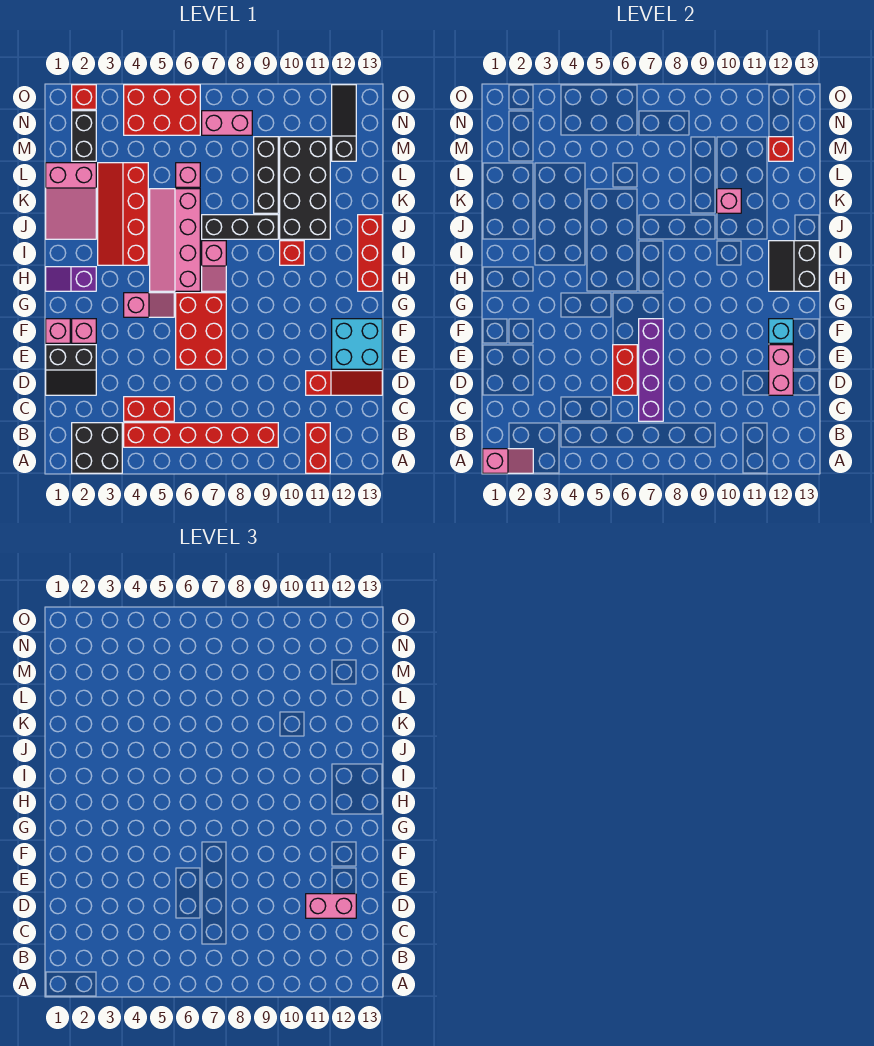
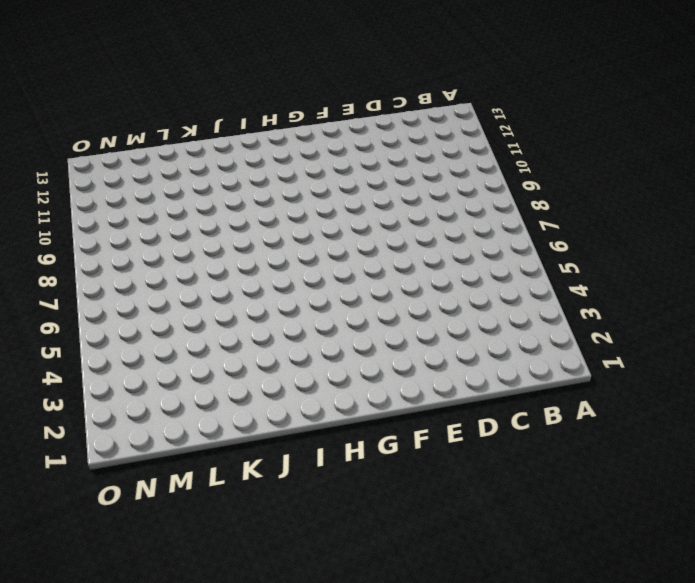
none -> black brick A2:B3 level 1
none -> red brick A11:B11 level 1
none -> red brick B4:B9 level 1
none -> red brick C4:C5 level 1

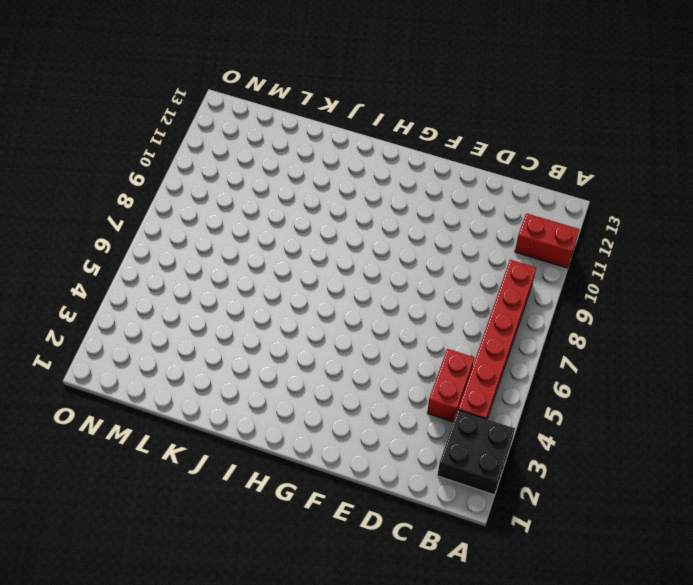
none -> black slope D1:E2 level 1 top E
none -> red slope D11:D13 level 1 top 11
none -> red brick E6:G7 level 1
none -> cyan brick E12:F13 level 1

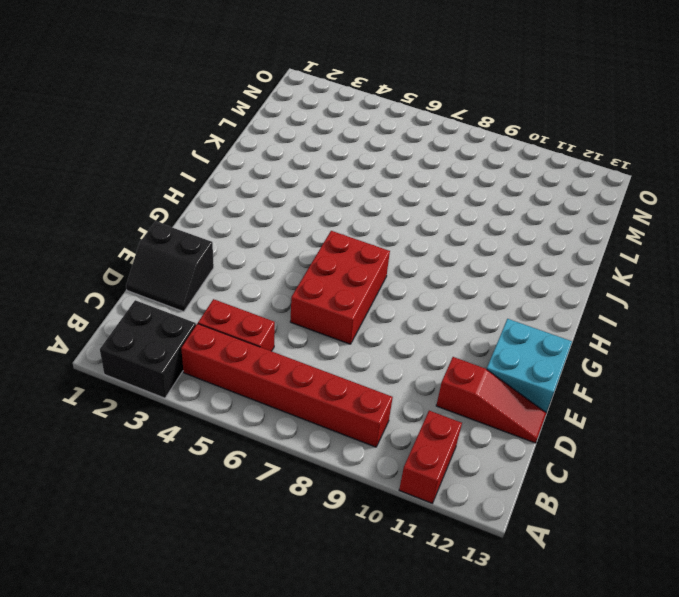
none -> pink brick F1 level 1
none -> pink brick F2 level 1
none -> pink slope G4:G5 level 1 top 4
none -> purple slope H1:H2 level 1 top 2

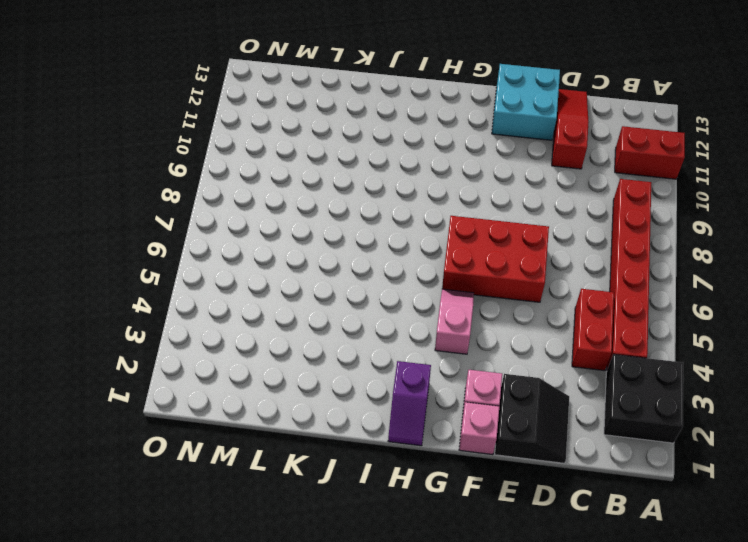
none -> pink slope H5:K6 level 1 top 6
none -> pink slope H7:I7 level 1 top I
none -> red brick H13:J13 level 1
none -> red slope I3:L4 level 1 top 4

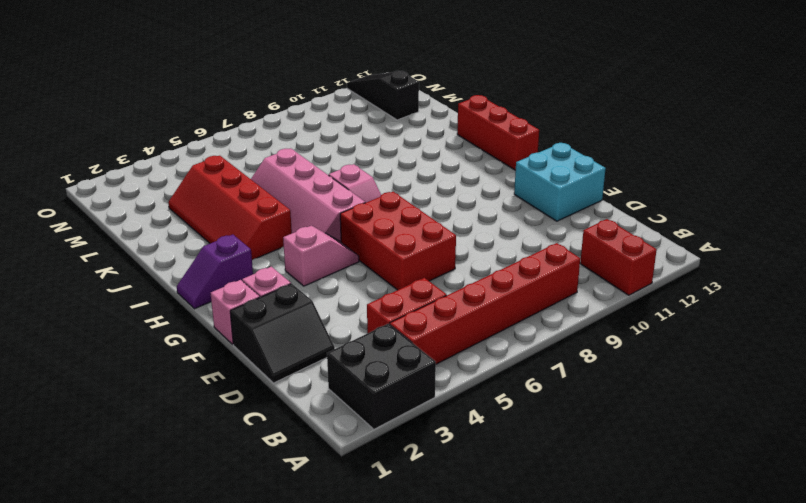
none -> red slope D11:D13 level 1 top 11
none -> red brick I10 level 1
none -> pink slope J1:L2 level 1 top L
none -> black brick J7:J9 level 1

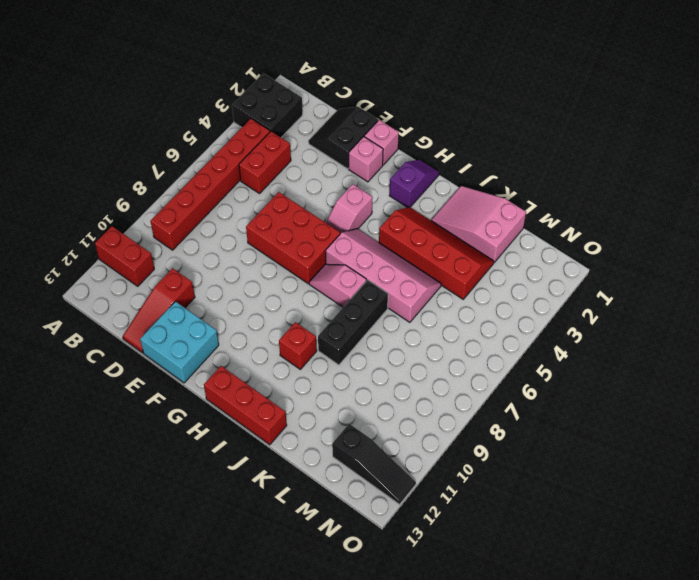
none -> black brick J10:M11 level 1
none -> black brick K9:M9 level 1
none -> pink brick L6 level 1
none -> black brick M2:N2 level 1

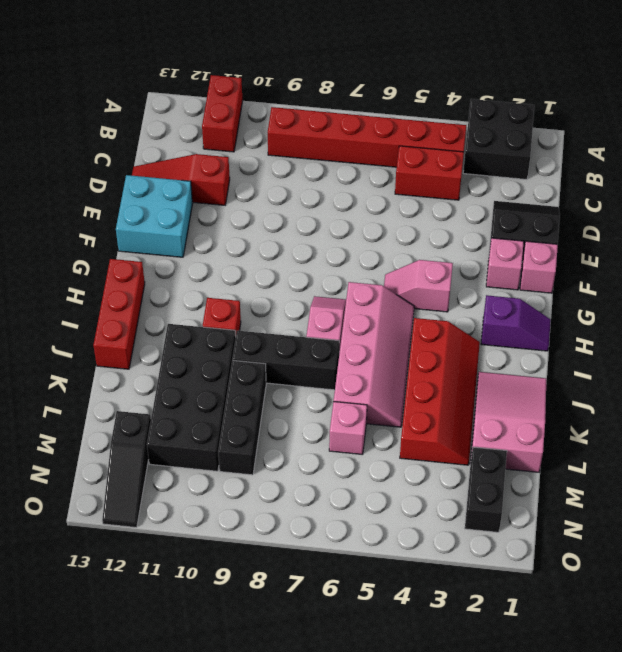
none -> red brick E6:G7 level 1
none -> red brick N4:O6 level 1
none -> pink brick N7:N8 level 1
none -> red brick O2 level 1

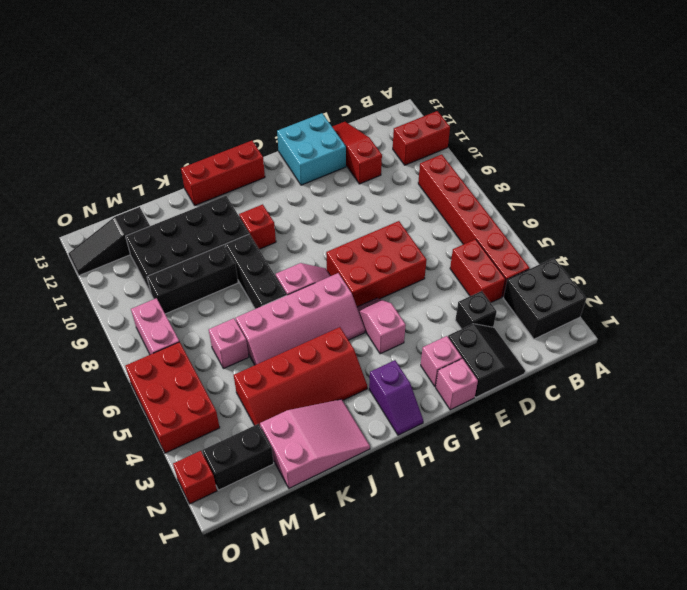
black brick D3 level 1 -> none
none -> pink slope A1:A2 level 2 top 1
none -> purple brick C7:F7 level 2
none -> red brick D6:E6 level 2
none -> pink brick D12:E12 level 2

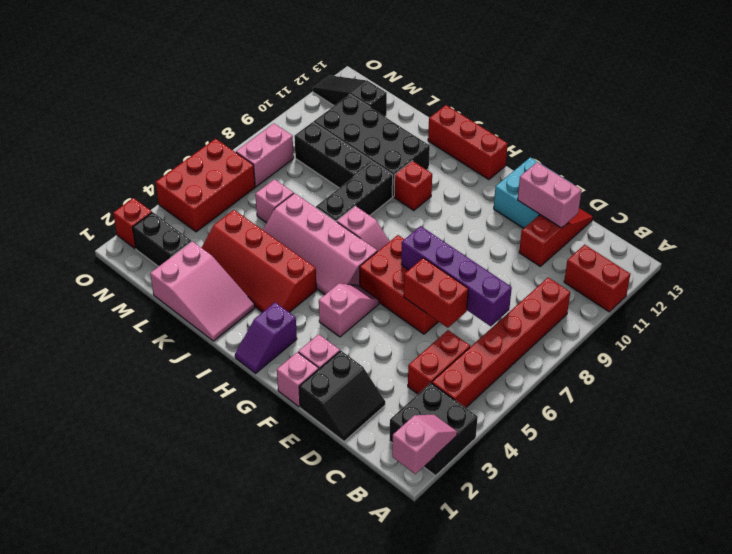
none -> cyan brick F12 level 2
none -> black slope H12:I13 level 2 top 13
none -> pink brick K10 level 2
none -> red brick M12 level 2

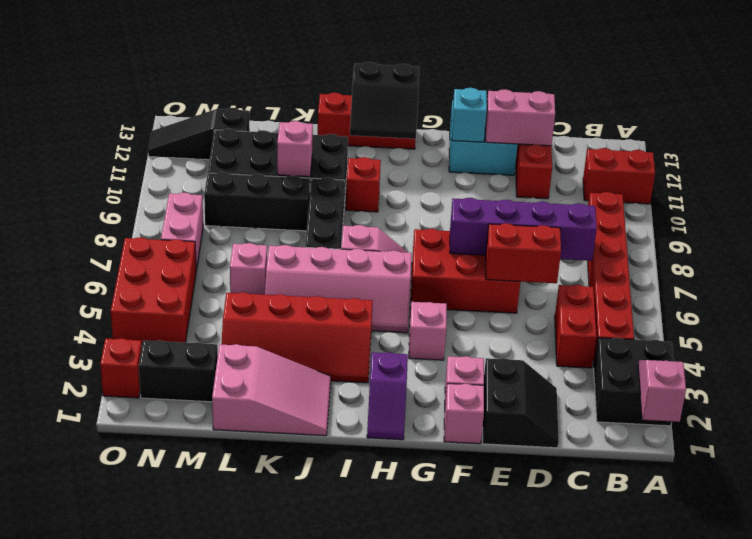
none -> red brick M12 level 2
none -> pink brick D11:D12 level 3

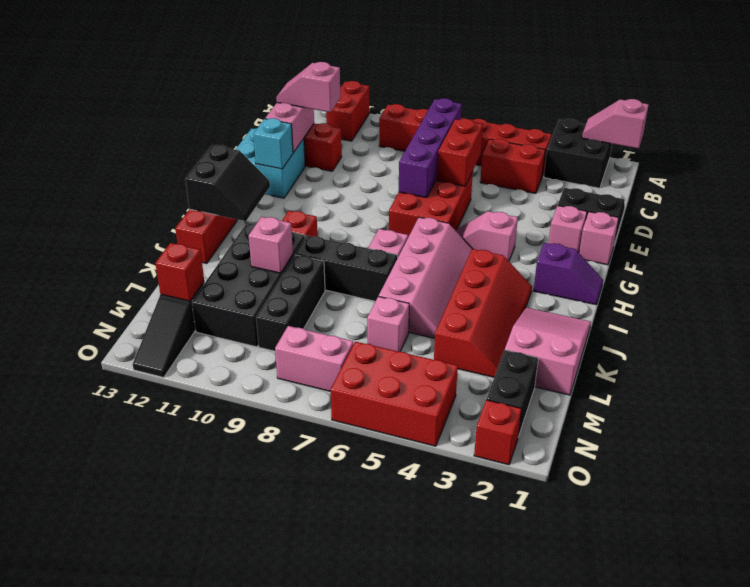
pink slope D11:D12 level 3 top 11 -> pink brick D11:D12 level 3

